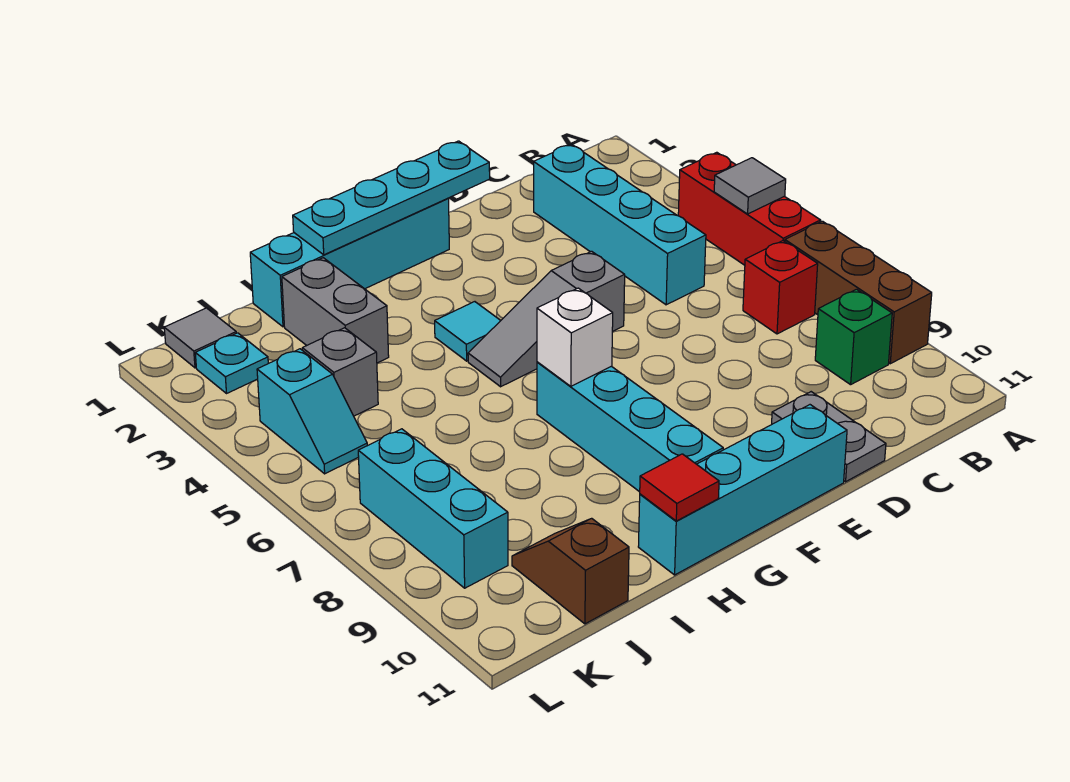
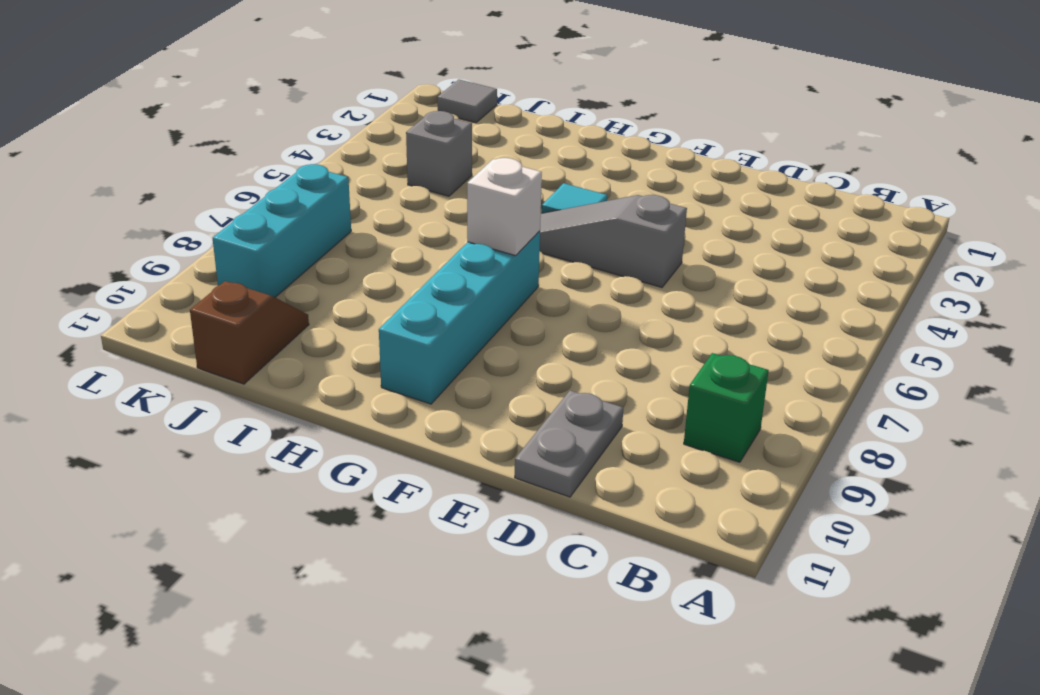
none -> red brick A4:A6 level 1
none -> brown brick A7:A9 level 1
none -> red brick B7 level 1

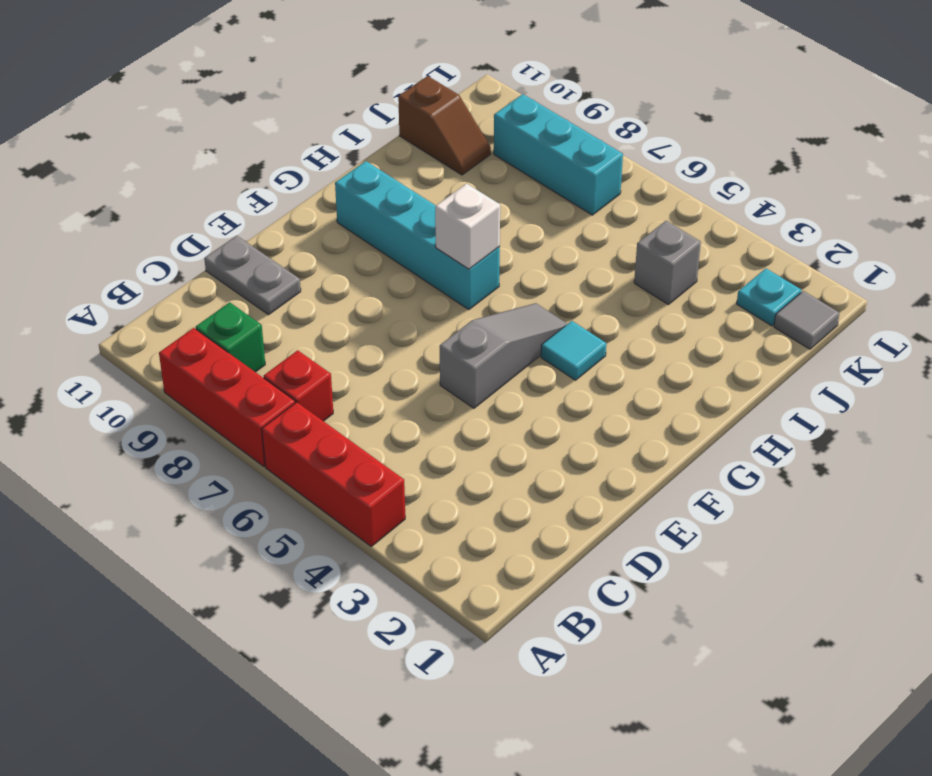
red brick A7:A9 level 1 -> brown brick A7:A9 level 1
none -> cyan brick C2:C5 level 1
none -> cyan brick E11:H11 level 1
none -> cyan brick F1:I1 level 1

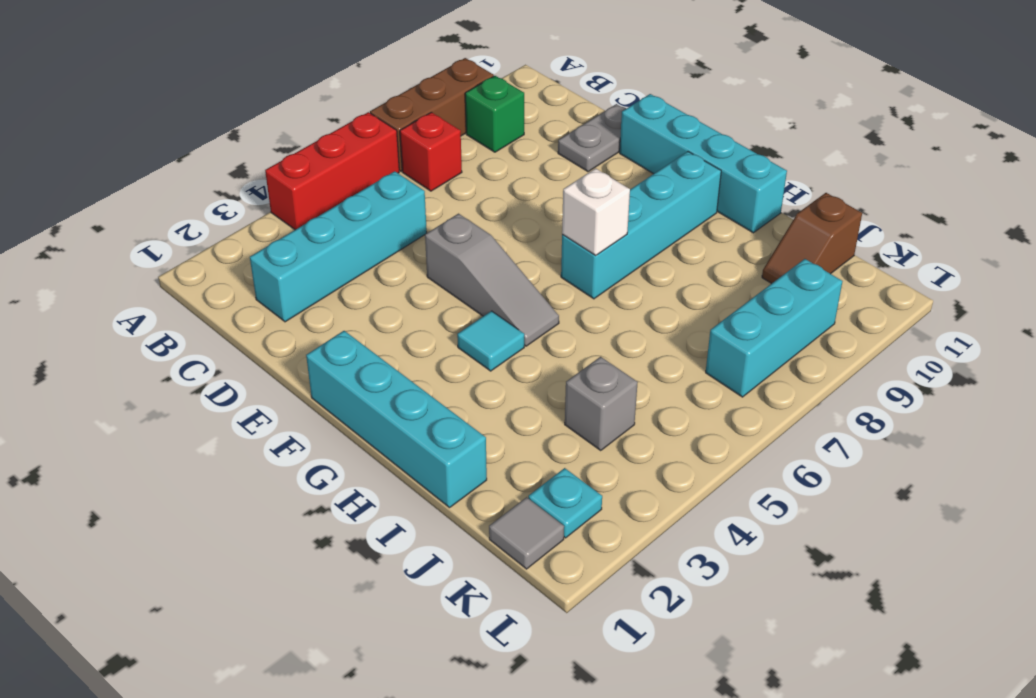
none -> grey brick I2:I3 level 1
none -> cyan slope K4:K5 level 1 top 4
none -> grey tile A5 level 2

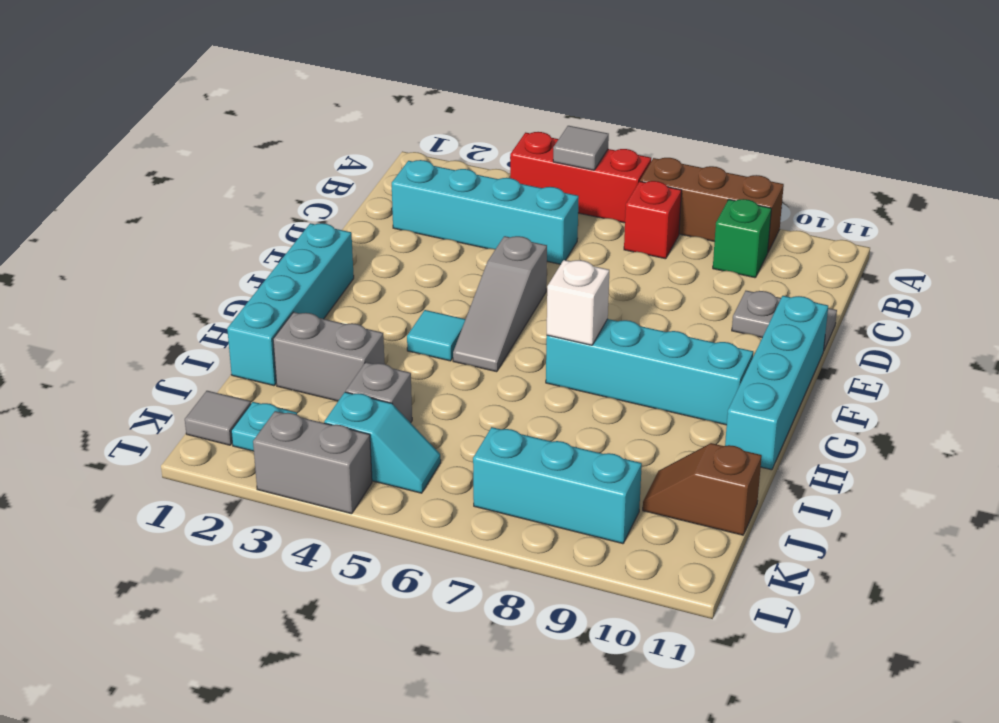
grey brick L3:L4 level 1 -> none
none -> cyan plate E1:H1 level 2
none -> red tile H11 level 2

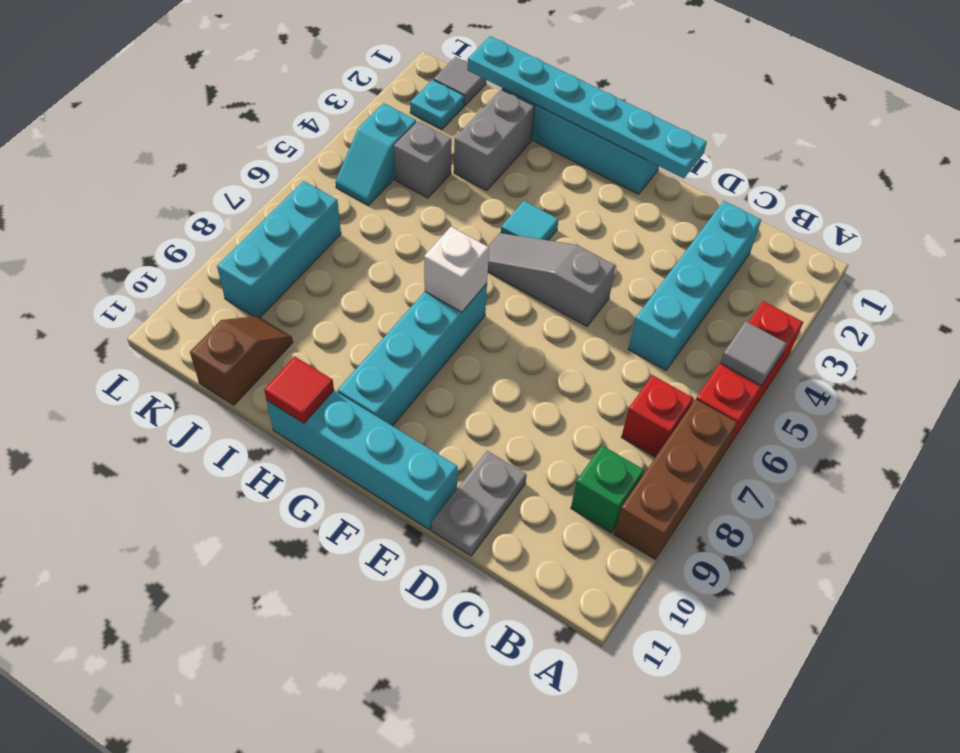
cyan plate E1:J1 level 2 -> cyan plate E1:H1 level 2

